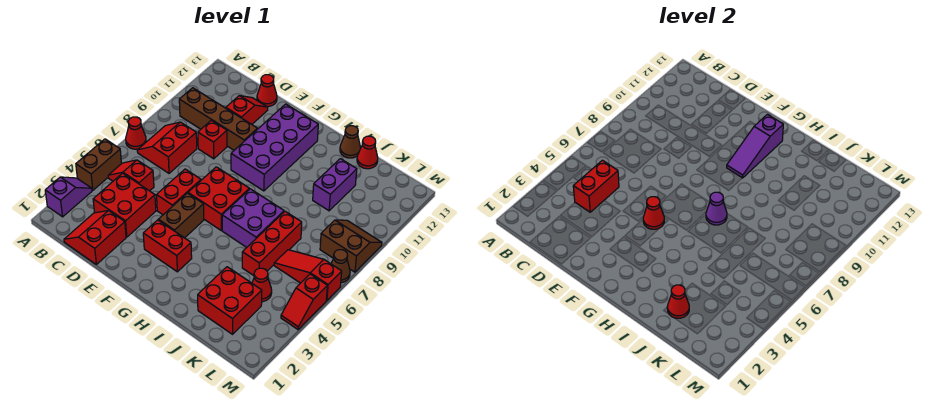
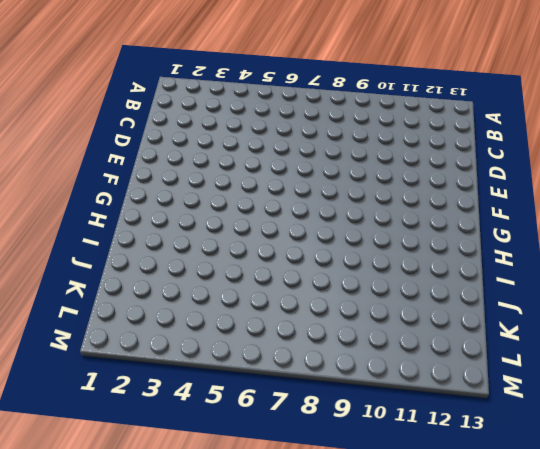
none -> purple slope A2:A3 level 1 top 2
none -> brown brick A4:A5 level 1
none -> red cone A7 level 1
none -> red slope B5:C5 level 1 top C

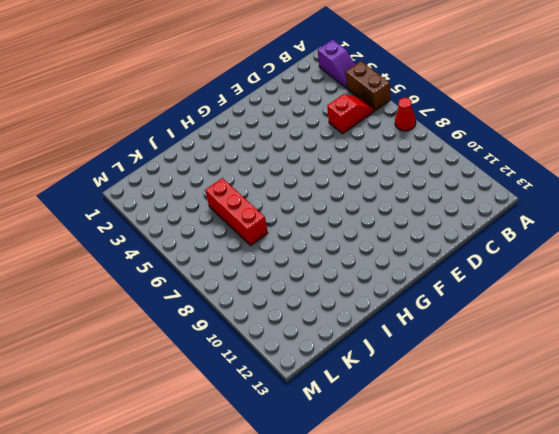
none -> red slope B7:C8 level 1 top C
none -> brown brick B10:E10 level 1
none -> red slope C1:D2 level 1 top D
none -> red brick C3:D4 level 1

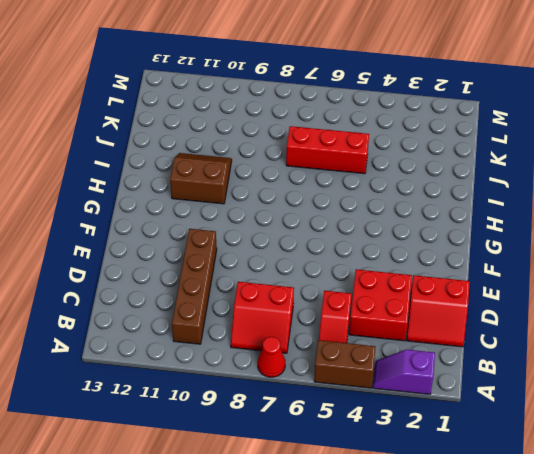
brown slope H10:I11 level 1 top H -> brown slope L8:M9 level 1 top 8
none -> red brick D9 level 1
none -> red slope D11:D12 level 1 top 11
none -> red cone D13 level 1
none -> red brick E5:E6 level 1

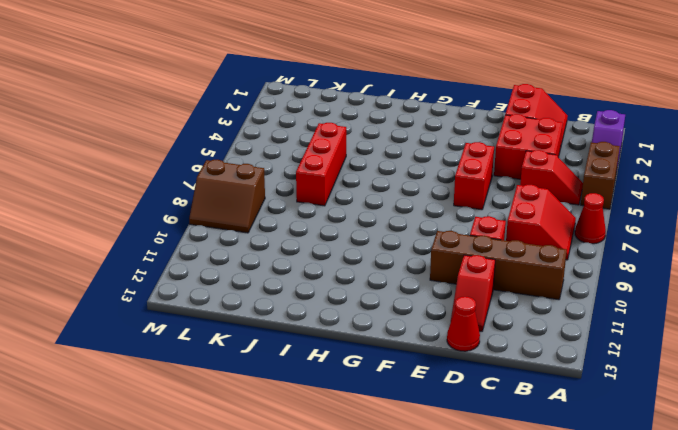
none -> red brick F3:G3 level 1
none -> brown brick F4:F5 level 1
none -> red brick F6:G7 level 1
none -> purple brick F9:G12 level 1

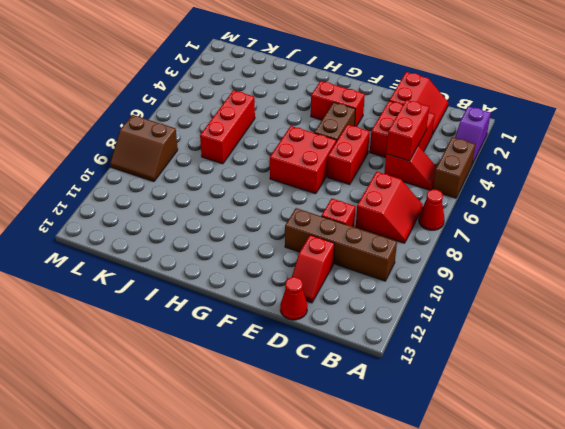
none -> purple brick F9:G12 level 1
none -> purple brick H6:I7 level 1
none -> brown cone I13 level 1
none -> red brick J2:K3 level 1

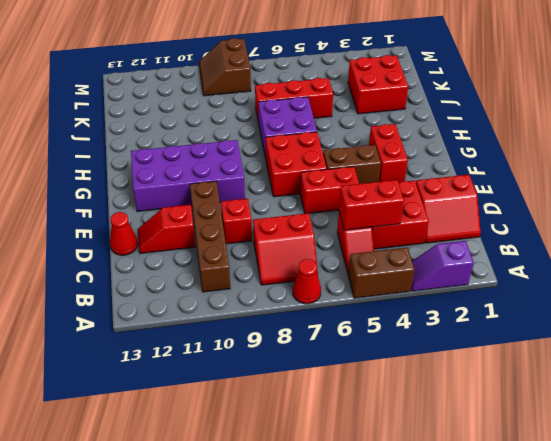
none -> brown cone I13 level 1
none -> purple brick J10:J11 level 1
none -> red cone J13 level 1
none -> red cone K4 level 1

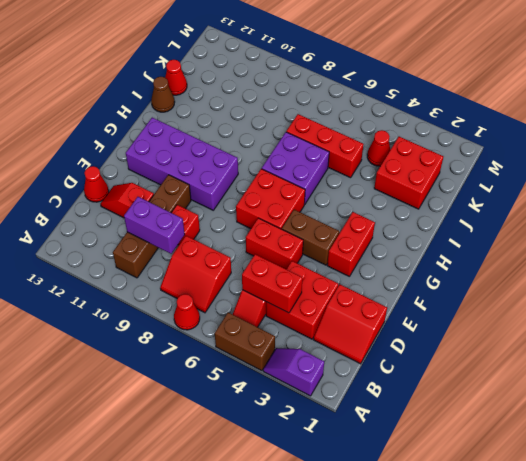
purple brick C9:C10 level 2 -> purple brick J10:J11 level 1
none -> red slope K6:M6 level 1 top M
none -> brown slope L8:M9 level 1 top 8
none -> red slope M4:M5 level 1 top 5
none -> brown cone M7 level 1

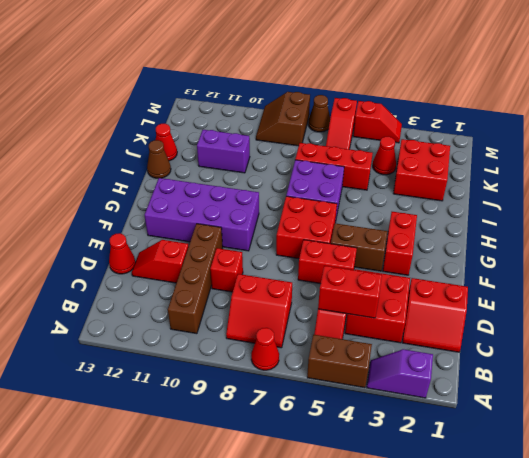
none -> red cone F5 level 2
none -> purple slope G10:G12 level 2 top 12
none -> purple cone H7 level 2
none -> red cone J2 level 2

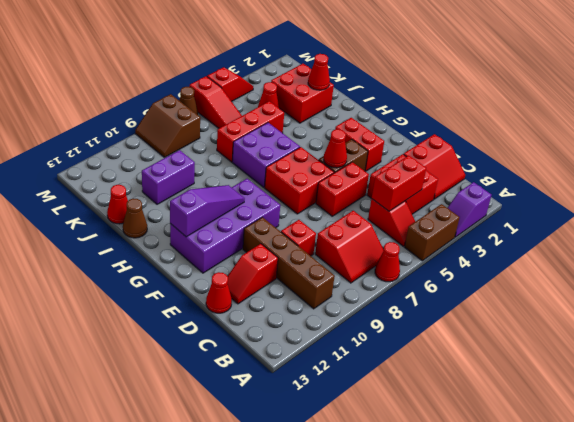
none -> purple cone H7 level 2

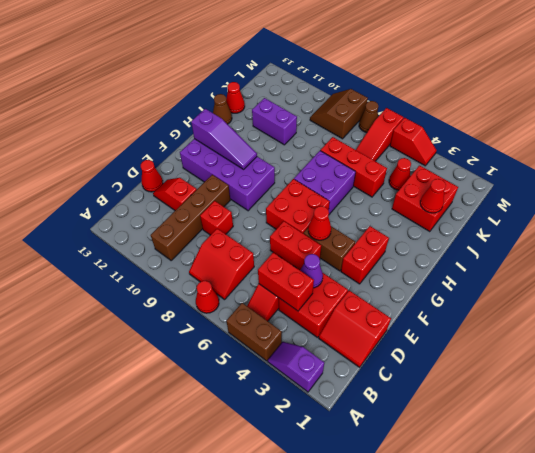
purple cone D4 level 2 -> purple cone H7 level 2

